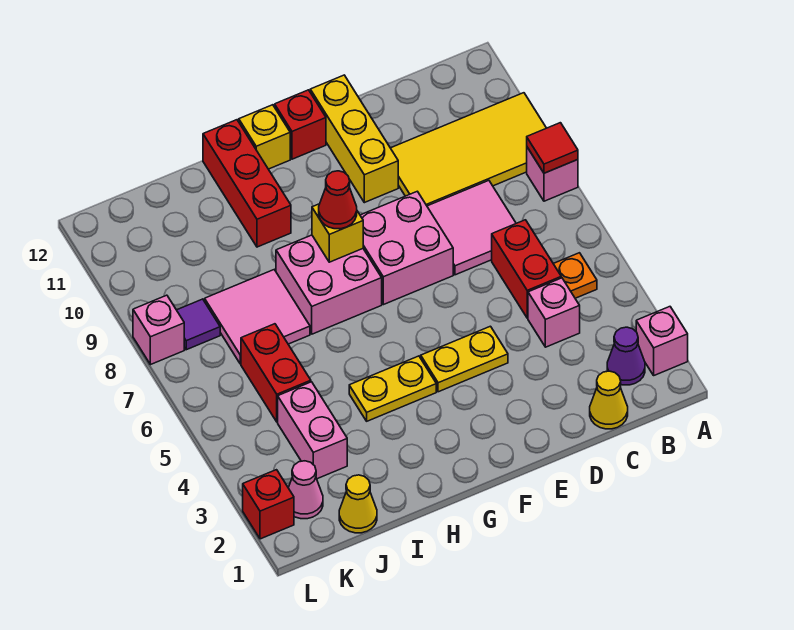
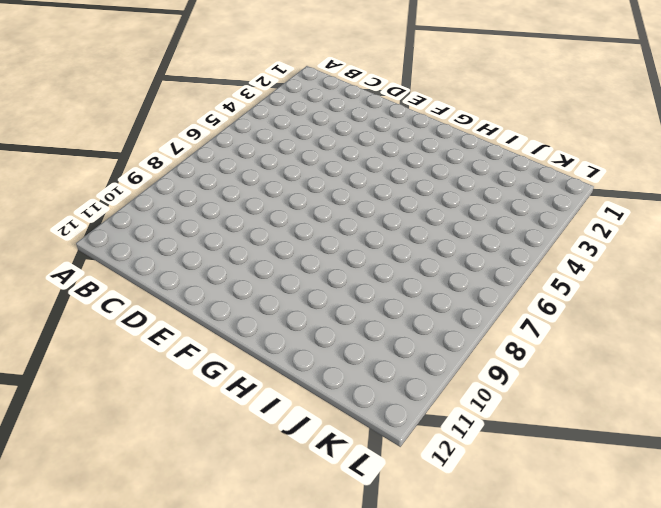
none -> pink brick A2 level 1
none -> pink brick A8 level 1
none -> yellow tile A9:D10 level 1

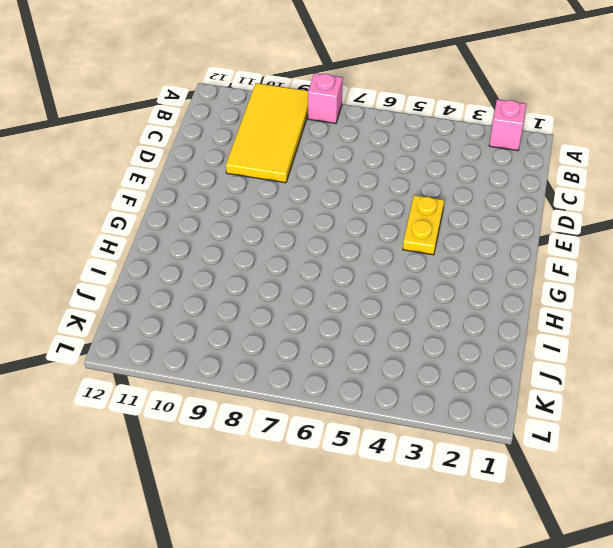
none -> purple cone B2 level 1
none -> orange plate B5 level 1
none -> yellow cone C1 level 1

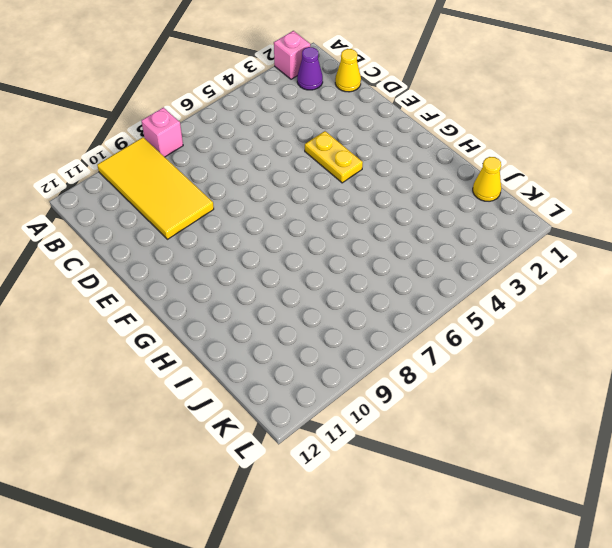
none -> orange plate B5 level 1
none -> pink brick C4 level 1
none -> red brick C5:C6 level 1

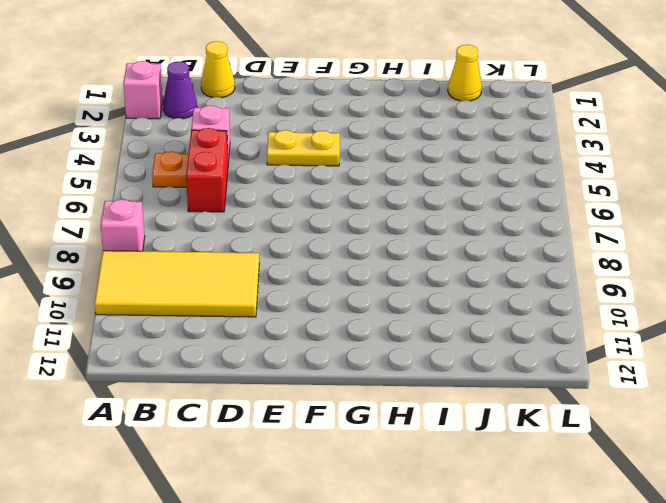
none -> pink tile C7:D8 level 1
none -> pink brick E7:F8 level 1
none -> yellow brick E10:E12 level 1

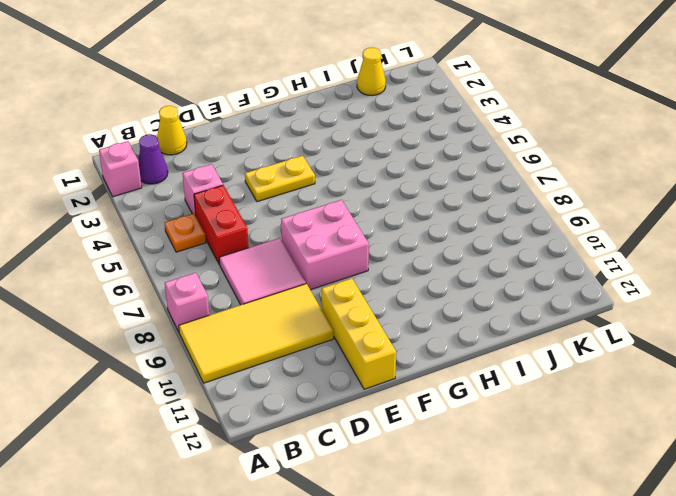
none -> red brick F12 level 1
none -> yellow plate G4:H4 level 1
none -> pink brick G7:H8 level 1

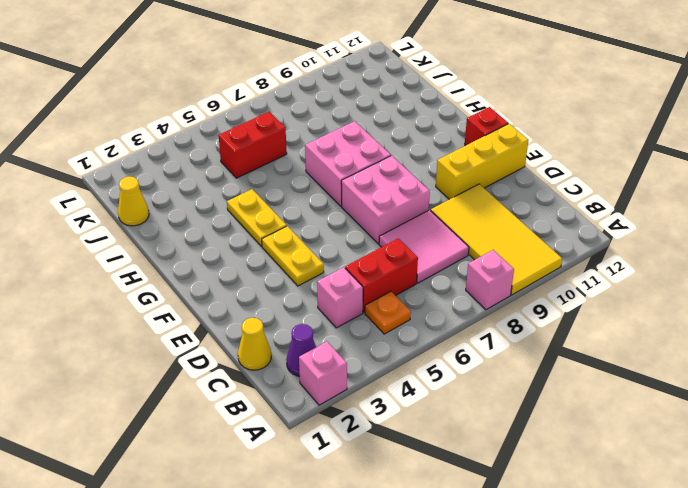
none -> yellow brick G12 level 1
none -> red brick H10:H12 level 1
none -> pink tile I7:J8 level 1

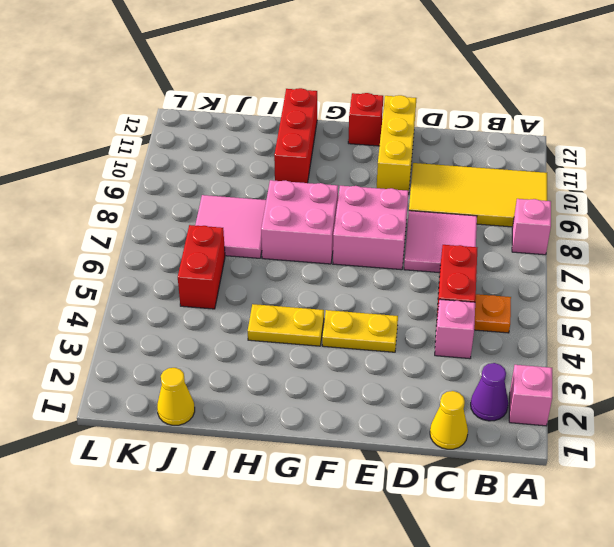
none -> yellow brick G12 level 1
none -> pink brick J3:J4 level 1
none -> pink cone K2 level 1

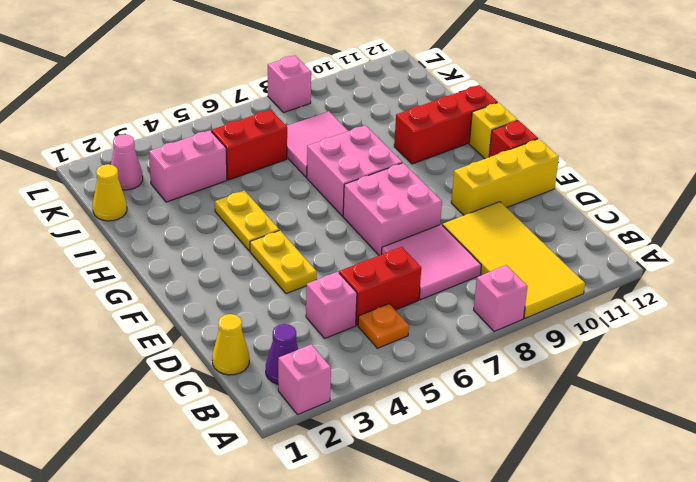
none -> purple tile K8 level 1
none -> red brick L2 level 1
none -> red tile A8 level 2

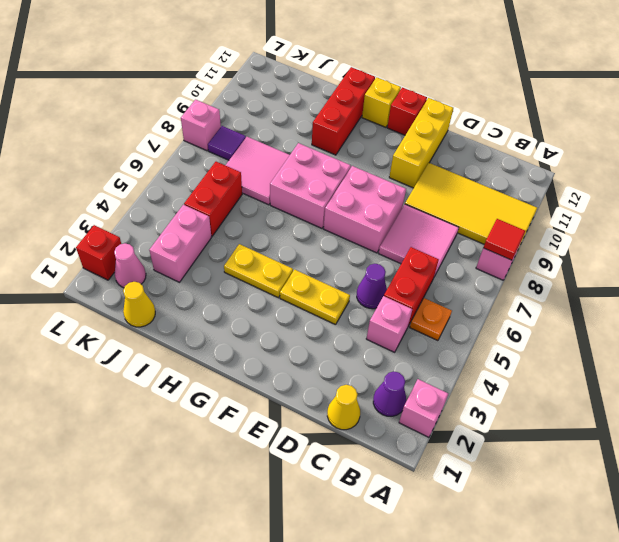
purple cone D5 level 1 -> none
none -> yellow brick G8 level 2
none -> red cone G8 level 3

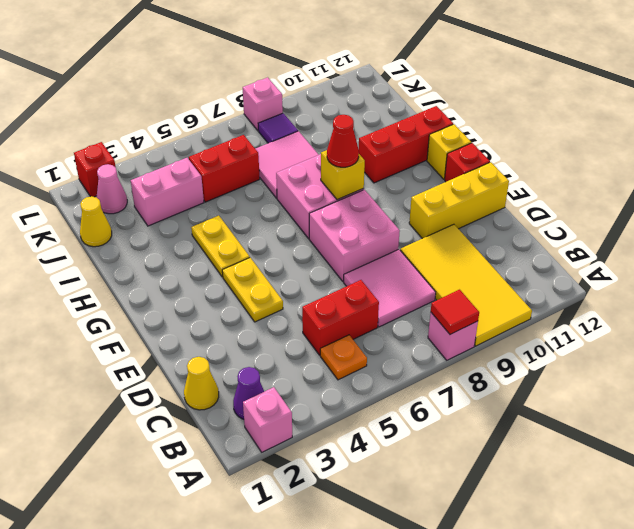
none -> pink brick C4 level 1

